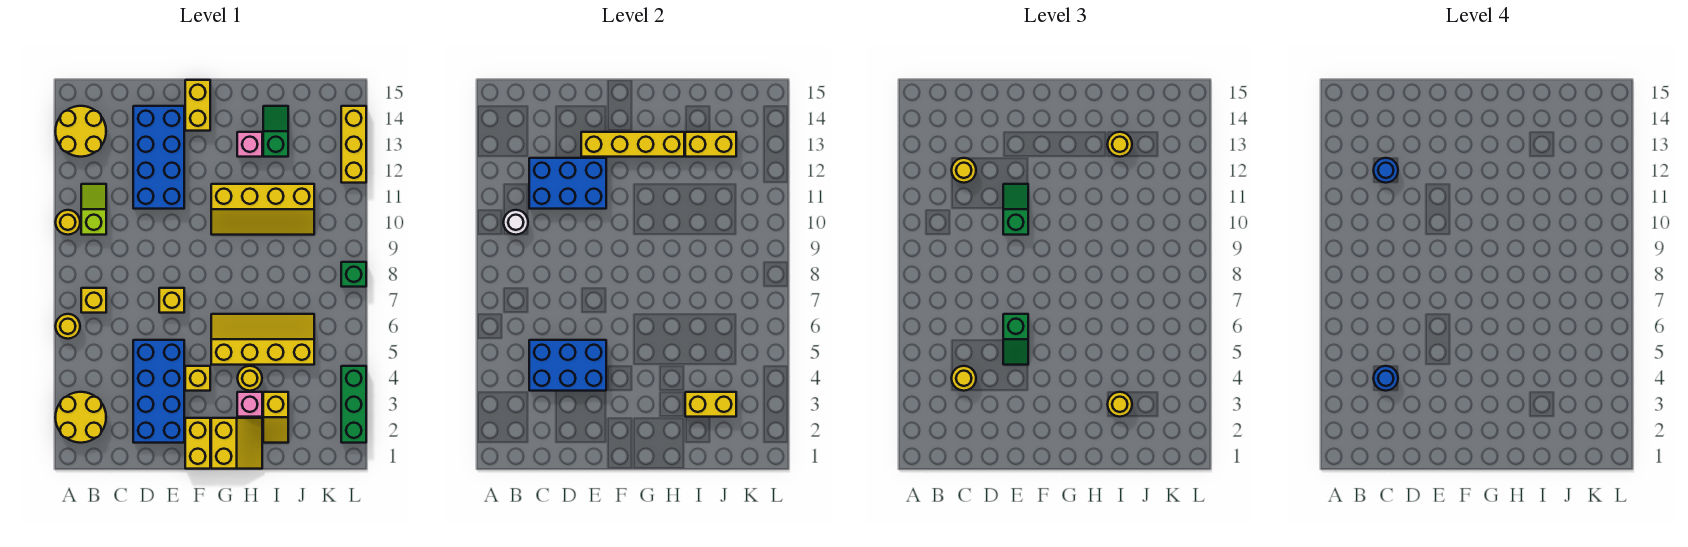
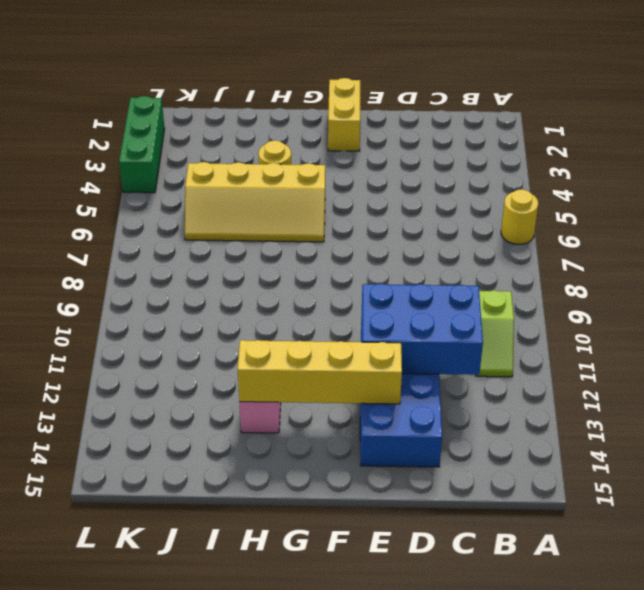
none -> yellow round brick A2:B3 level 1
none -> yellow round brick A10 level 1
none -> yellow round brick A13:B14 level 1
none -> yellow brick B7 level 1

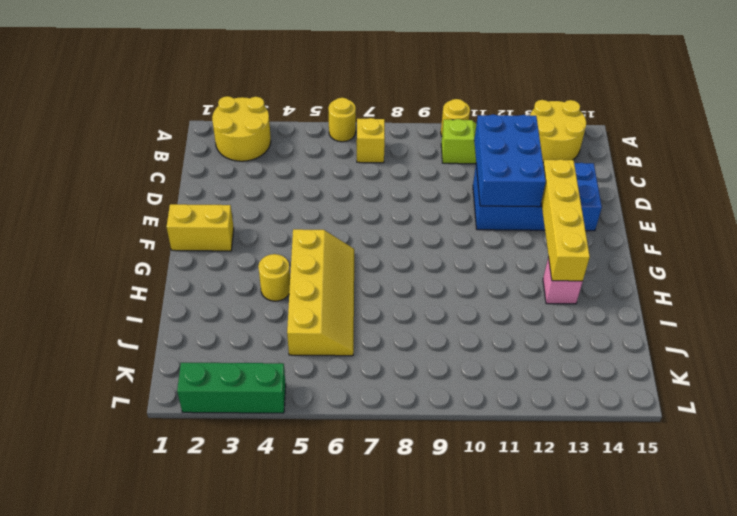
none -> blue brick D2:E5 level 1
none -> yellow brick E7 level 1
none -> yellow brick F4 level 1
none -> yellow brick F14:F15 level 1

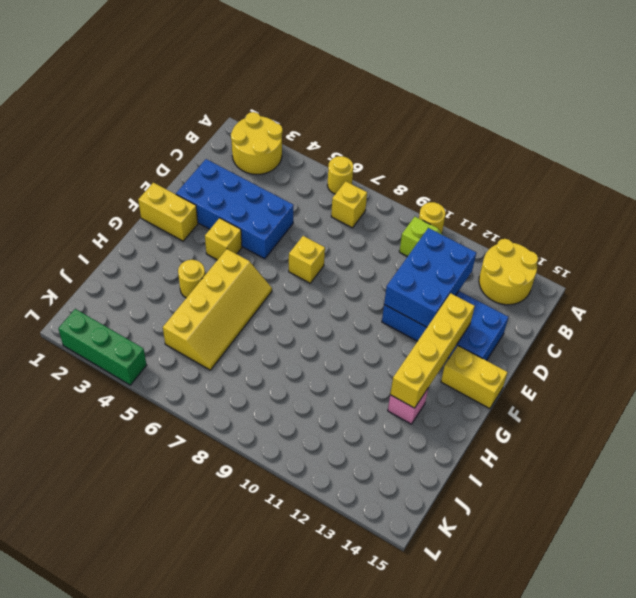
none -> yellow slope G1:H2 level 1 top G
none -> yellow slope G10:J11 level 1 top 11
none -> pink brick H3 level 1
none -> yellow slope I2:I3 level 1 top 3

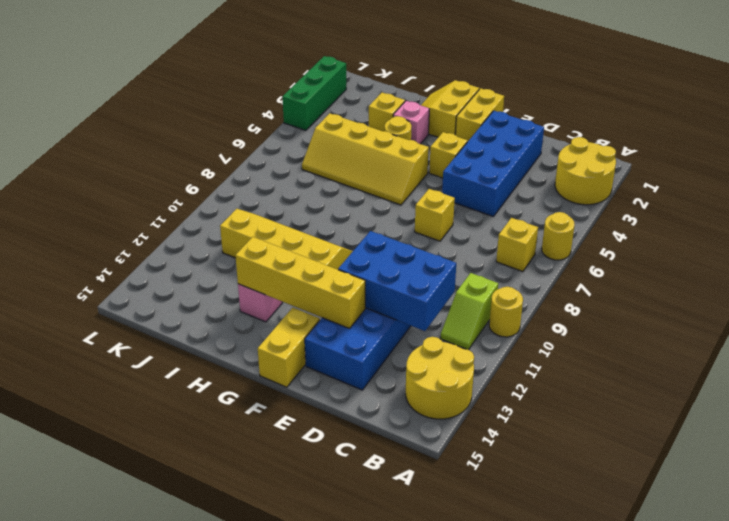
none -> green slope I13:I14 level 1 top 13
none -> green brick L8 level 1
none -> yellow brick L12:L14 level 1
none -> white round brick B10 level 2

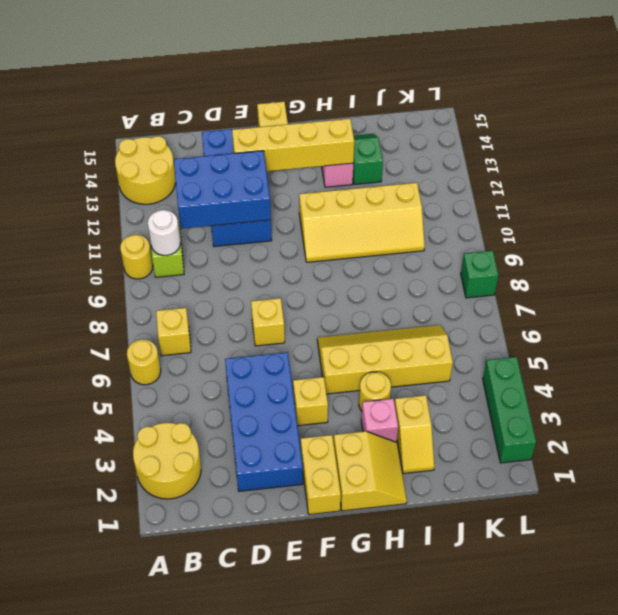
none -> yellow brick L12:L14 level 1
none -> blue brick C4:E5 level 2
none -> yellow brick I3:J3 level 2
none -> yellow brick I13:J13 level 2

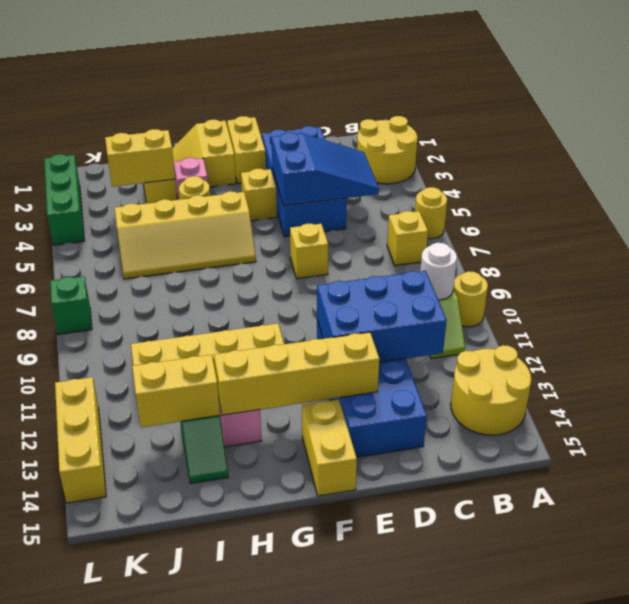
blue slope C4:E5 level 2 top E -> blue brick C4:E5 level 2
none -> yellow round brick C4 level 3
none -> yellow round brick C12 level 3
none -> green slope E5:E6 level 3 top 6
none -> green slope E10:E11 level 3 top 10

